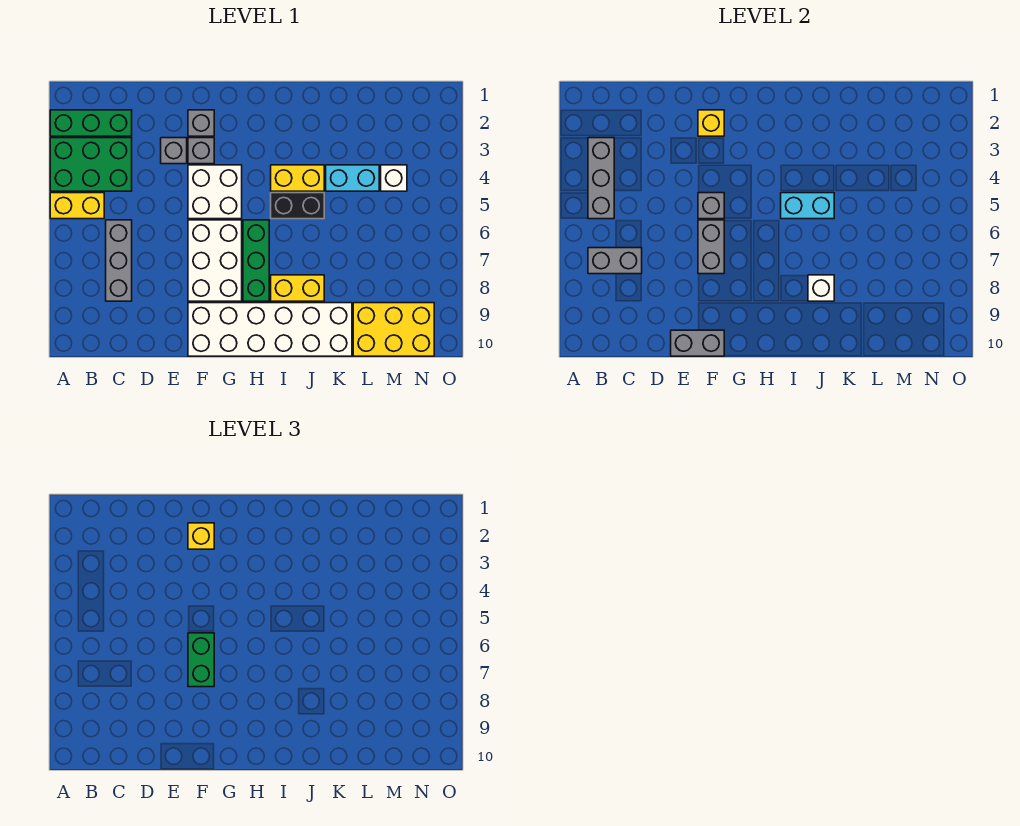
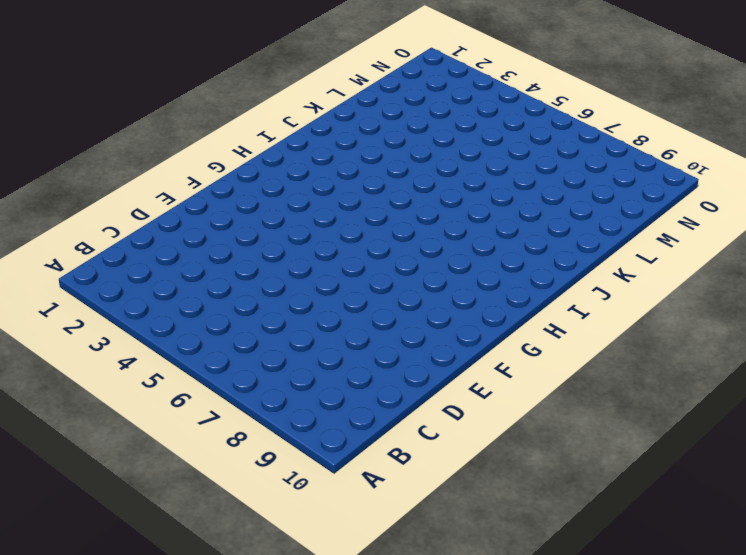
none -> green brick A2:C2 level 1
none -> green brick A3:C4 level 1
none -> yellow brick A5:B5 level 1

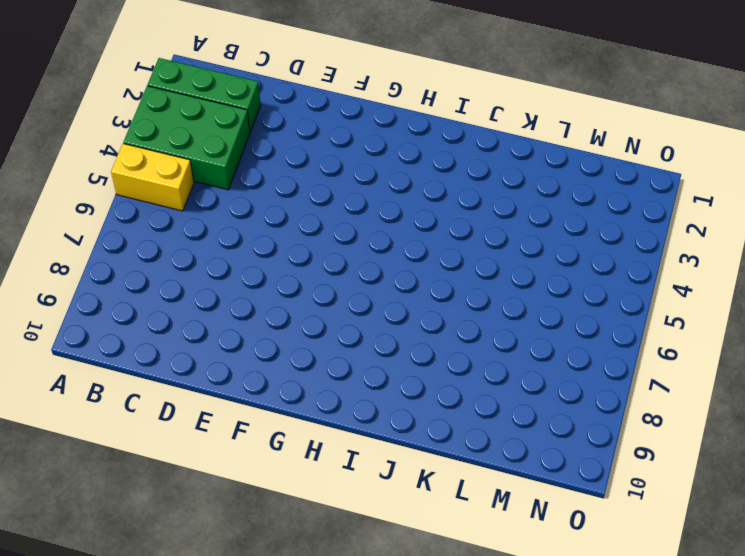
none -> grey brick C6:C8 level 1
none -> grey brick E3 level 1
none -> grey brick F2 level 1

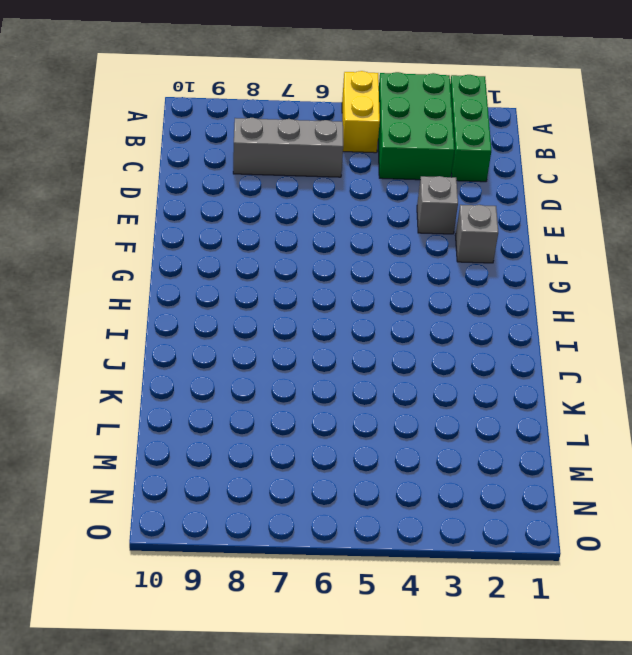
none -> grey brick F3 level 1
none -> white brick F4:G5 level 1
none -> white brick F6:G8 level 1

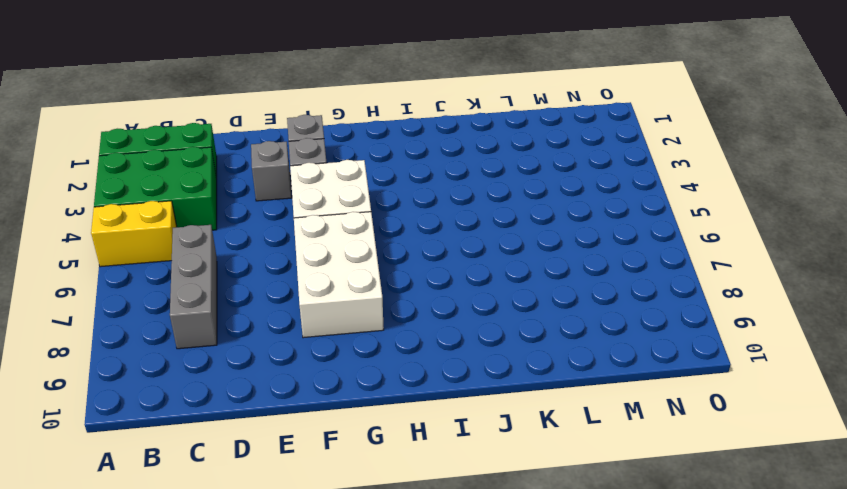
none -> white brick F9:K10 level 1
none -> green brick H6:H8 level 1
none -> yellow brick I4:J4 level 1

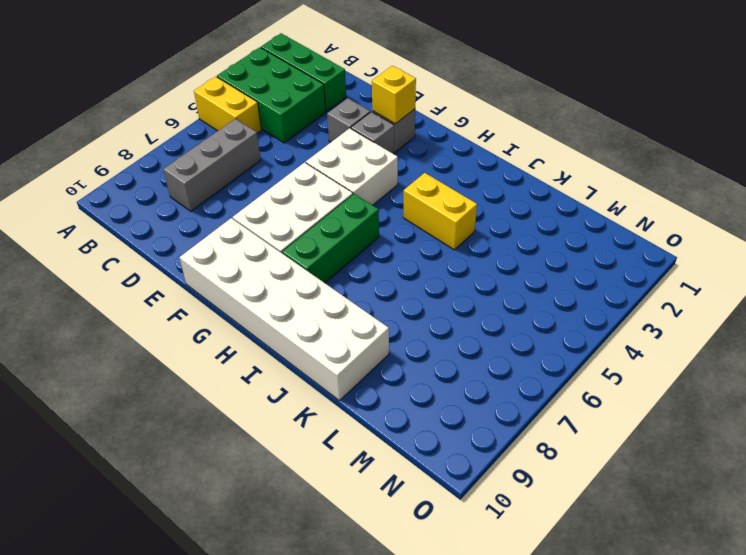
none -> black brick I5:J5 level 1
none -> yellow brick I8:J8 level 1
none -> cyan brick K4:L4 level 1

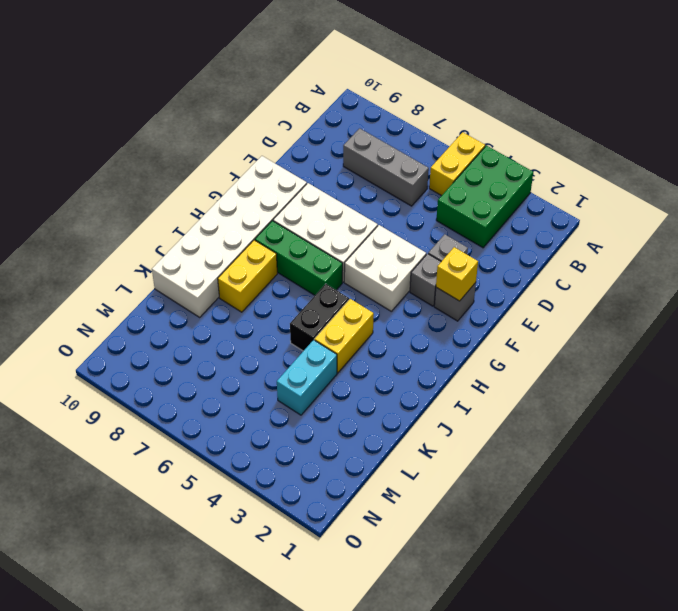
none -> green brick A2:C2 level 1
none -> yellow brick L9:N10 level 1
none -> white brick M4 level 1

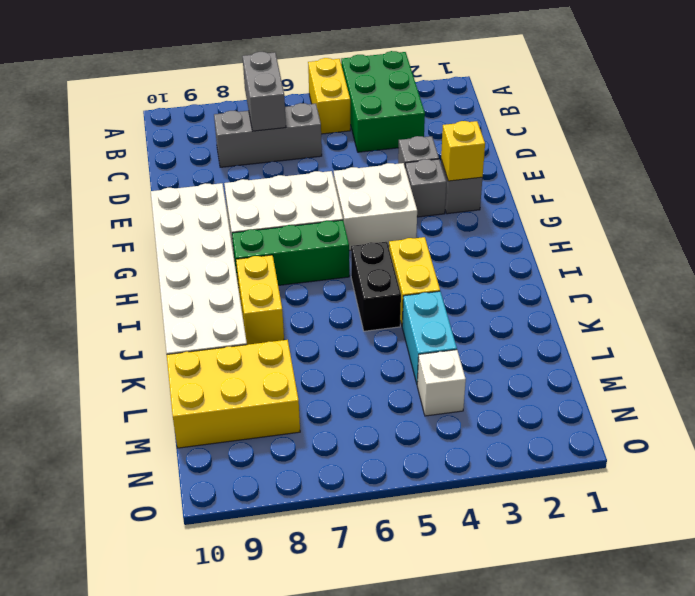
yellow brick L8:M10 level 1 -> yellow brick L9:N10 level 1
none -> green brick A2:C2 level 1
none -> grey brick B3:B5 level 2
none -> grey brick E10:F10 level 2

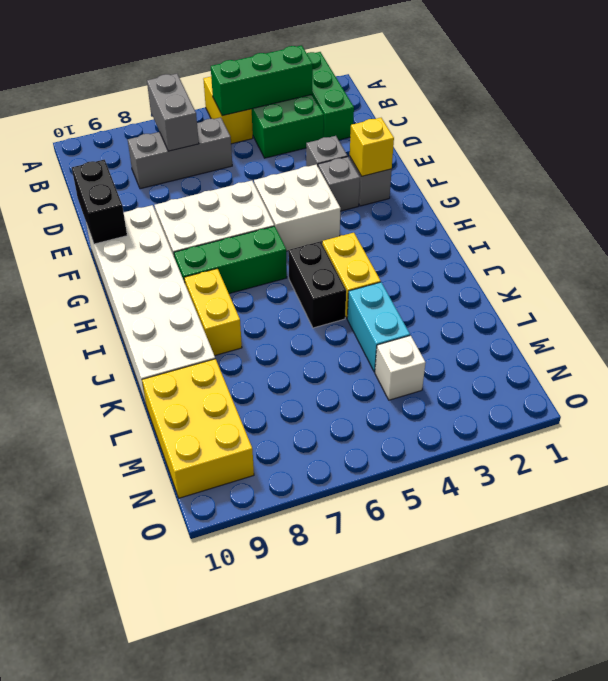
green brick B3:B5 level 2 -> grey brick B3:B5 level 2
black brick E10:F10 level 2 -> grey brick E10:F10 level 2
none -> grey brick F5 level 2
none -> grey brick F6:F7 level 2
none -> cyan brick I5:J5 level 2

